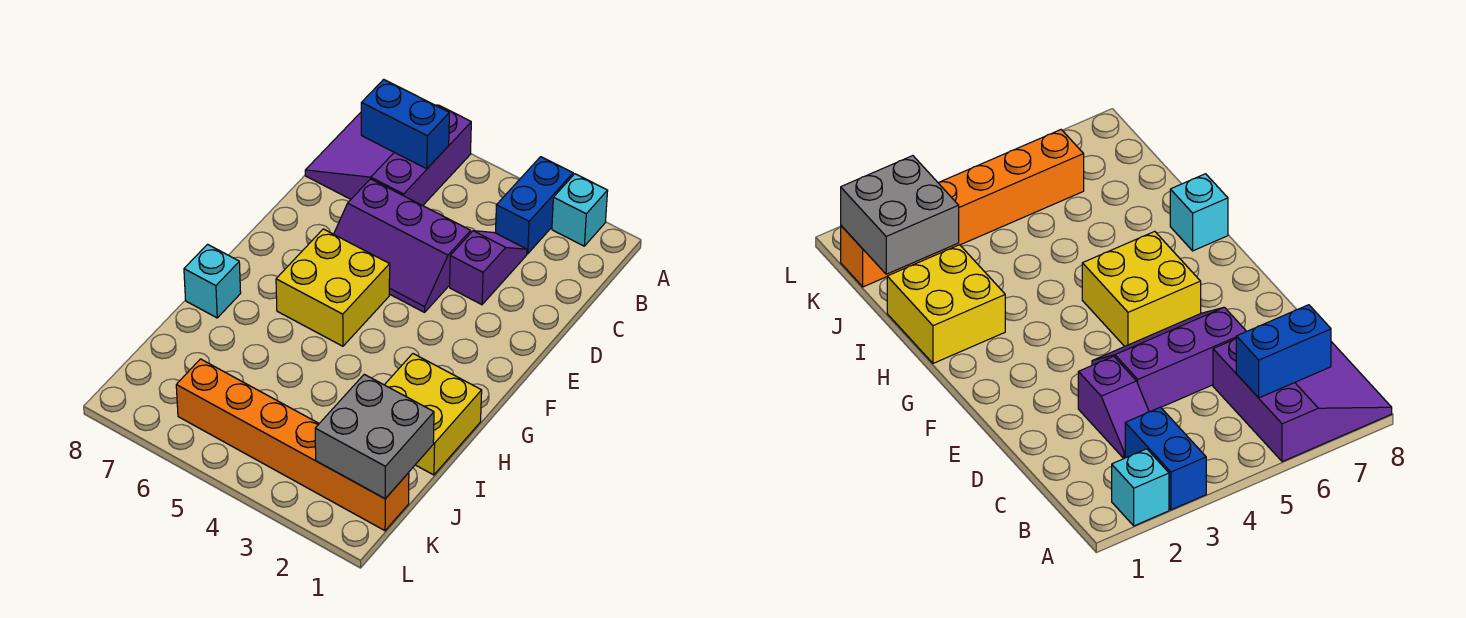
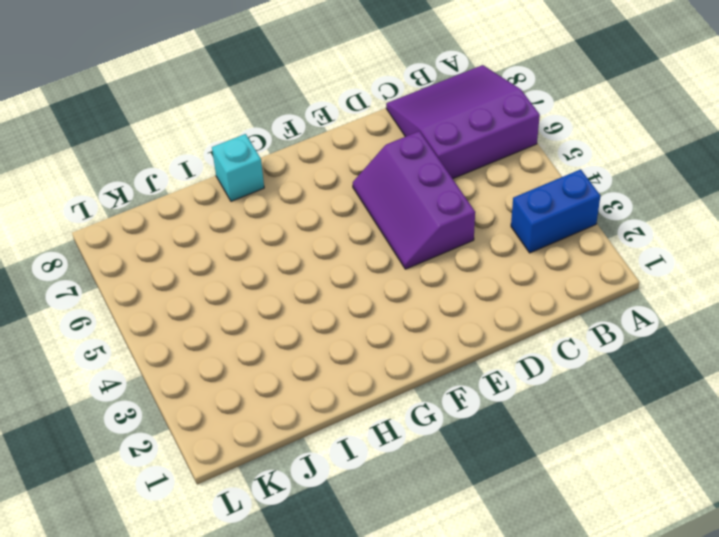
none -> cyan brick A2 level 1
none -> purple slope C3:D3 level 1 top D

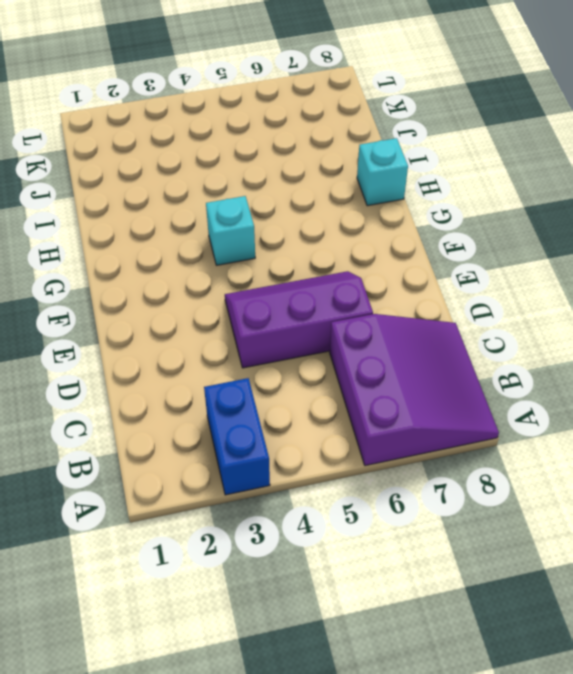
cyan brick G4 level 1 -> cyan brick A2 level 1
none -> purple slope C3:D3 level 1 top D
none -> yellow brick F5:G6 level 1

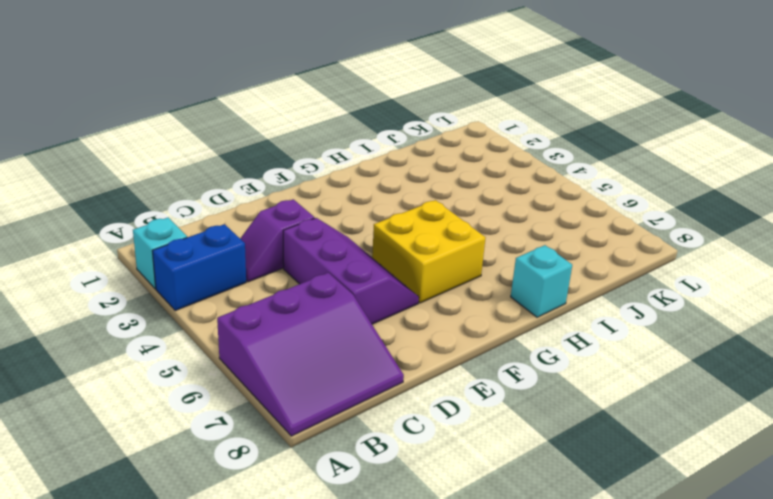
none -> yellow brick H1:I2 level 1
none -> orange brick K1:K6 level 1

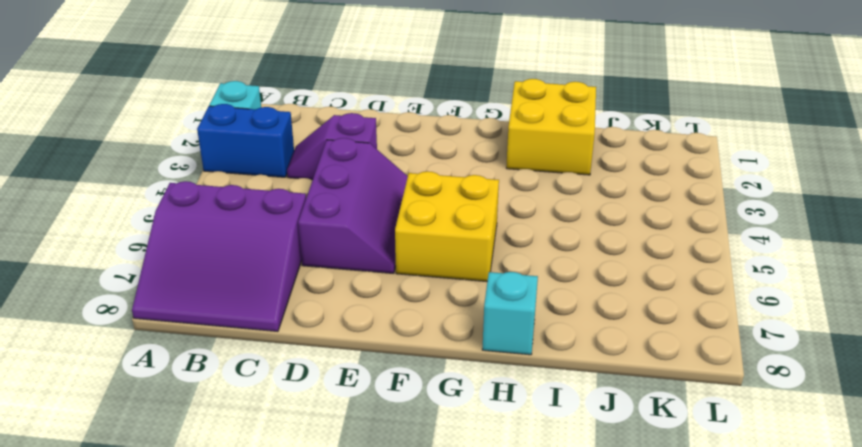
none -> orange brick K1:K6 level 1
none -> blue brick B6:B7 level 2

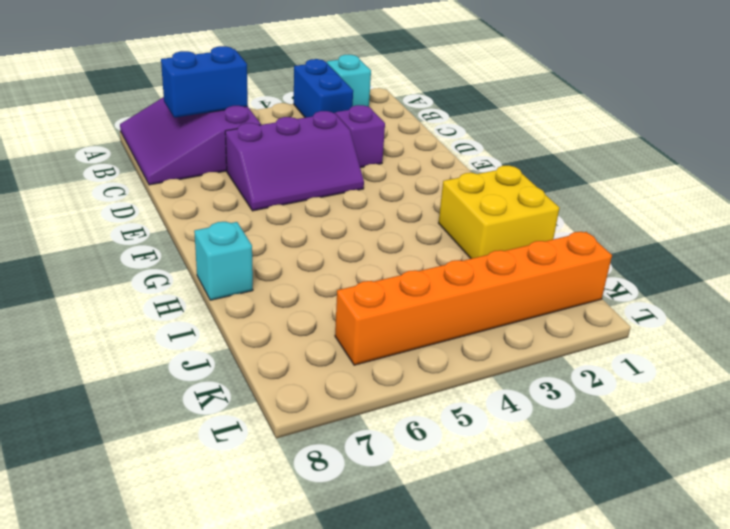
none -> yellow brick F5:G6 level 1
none -> grey brick J1:K2 level 2

